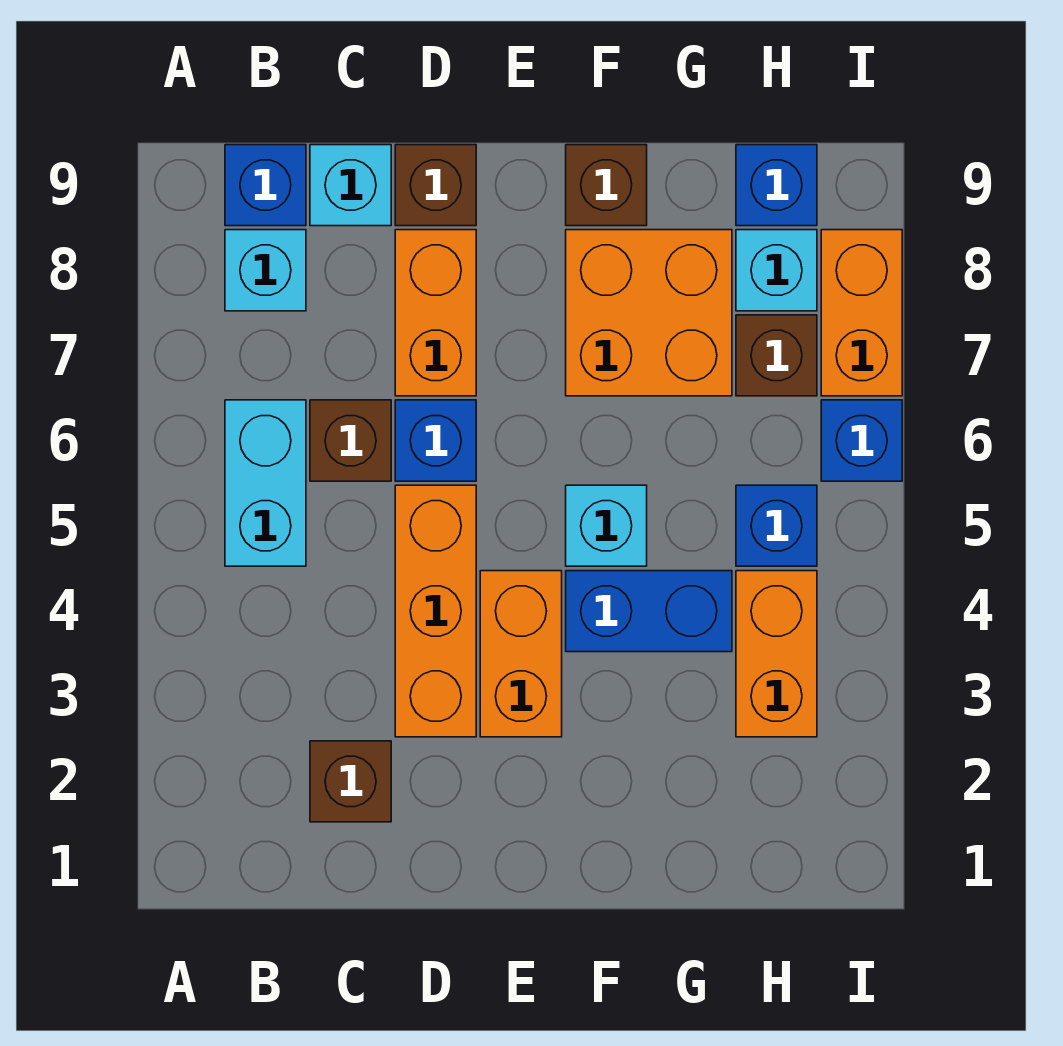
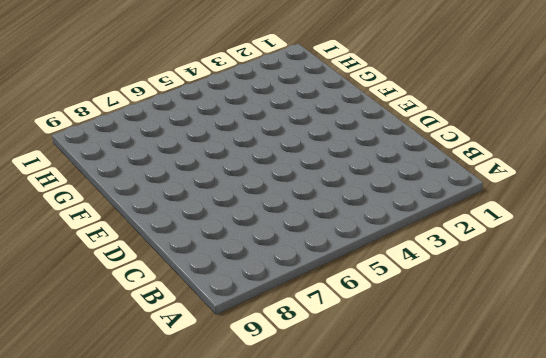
none -> cyan brick B5:B6 level 1
none -> cyan brick B8 level 1
none -> blue brick B9 level 1

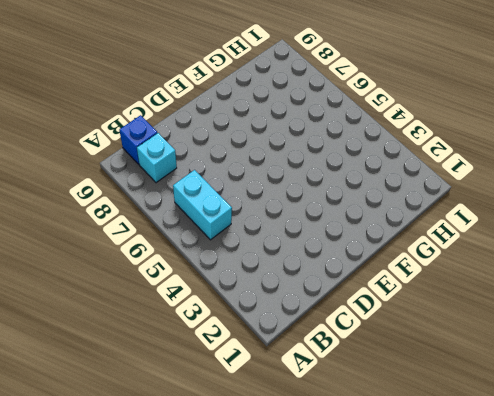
none -> brown brick C2 level 1
none -> brown brick C6 level 1
none -> cyan brick C9 level 1

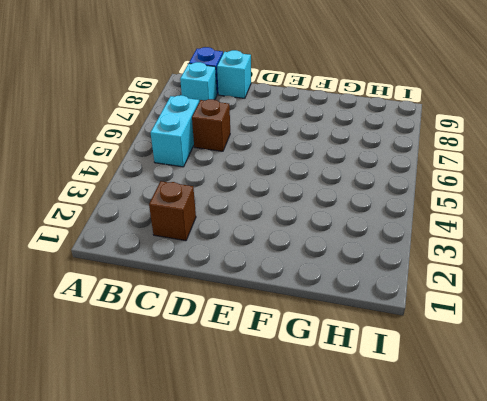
none -> orange brick D3:D5 level 1
none -> blue brick D6 level 1
none -> orange brick D7:D8 level 1

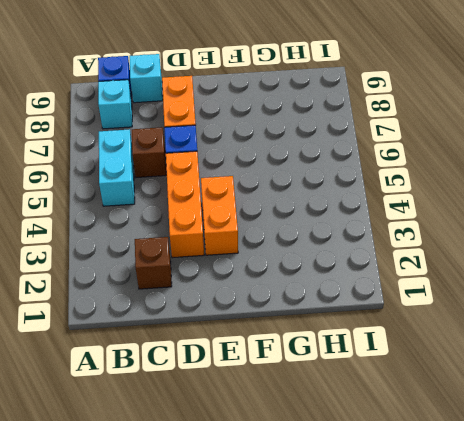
none -> brown brick D9 level 1
none -> blue brick F4:G4 level 1
none -> cyan brick F5 level 1

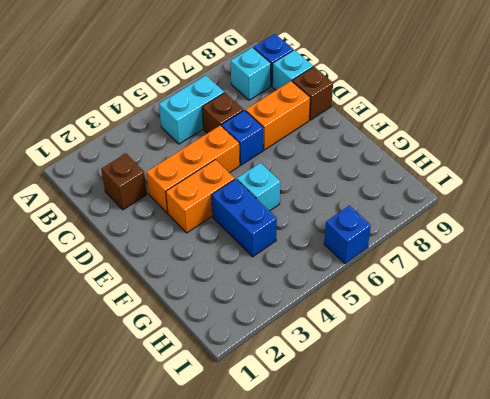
none -> orange brick F7:G8 level 1
none -> brown brick F9 level 1
none -> orange brick H3:H4 level 1

